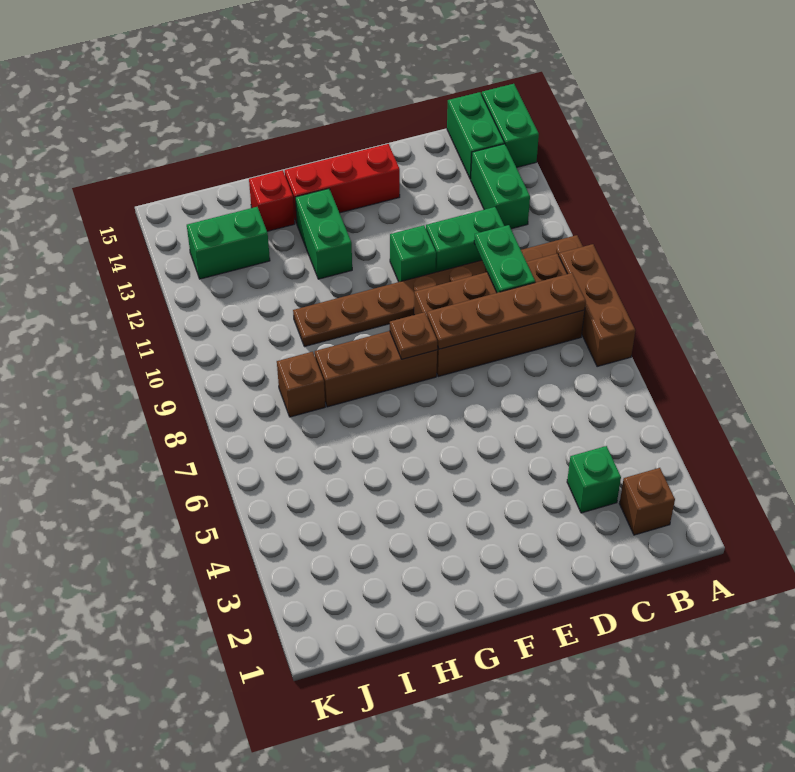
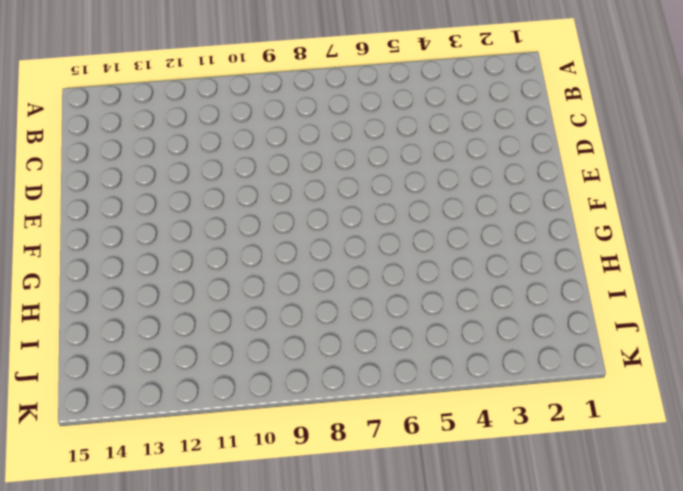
none -> brown brick A7:A9 level 1
none -> brown plate A10:H10 level 1
none -> green brick A14:A15 level 1

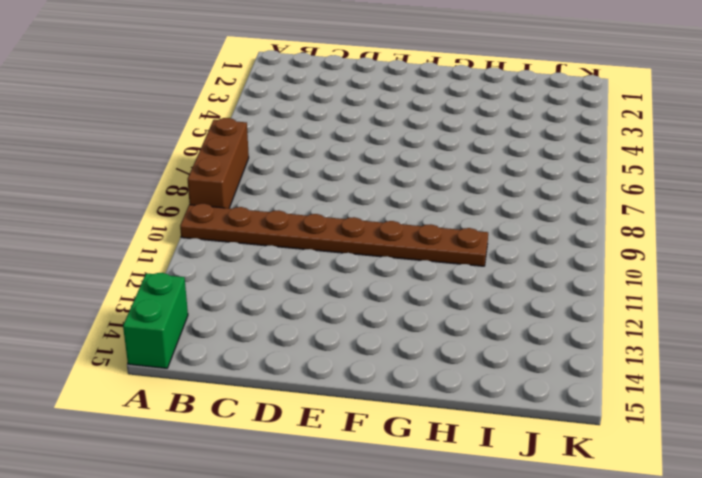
none -> brown brick B2 level 1
none -> brown brick B8:E9 level 1
none -> green brick B12:B13 level 1

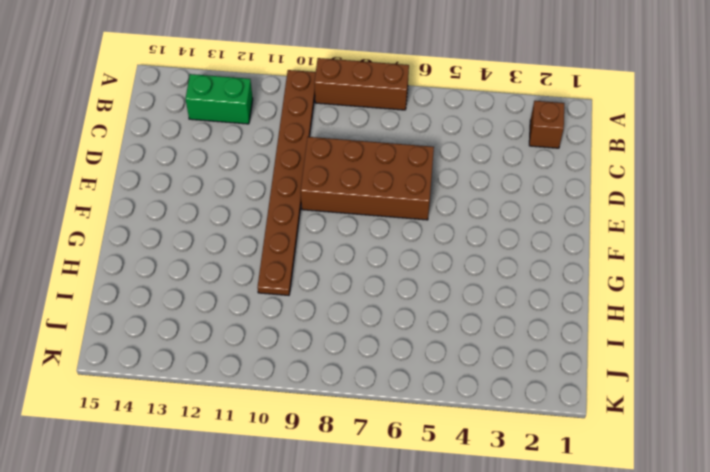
brown brick D6:E9 level 1 -> brown brick B8:E9 level 1
none -> green brick A14:A15 level 1
none -> green brick B14:B15 level 1
none -> green brick C3 level 1

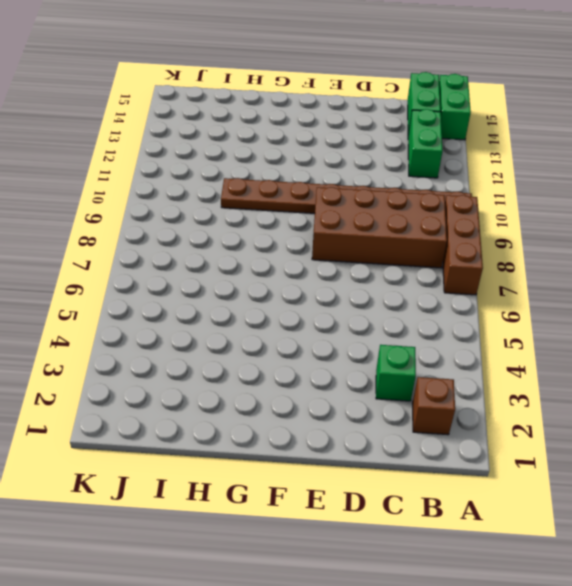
none -> green brick C11:D11 level 1
none -> green brick E11 level 1
none -> red brick E14:G14 level 1

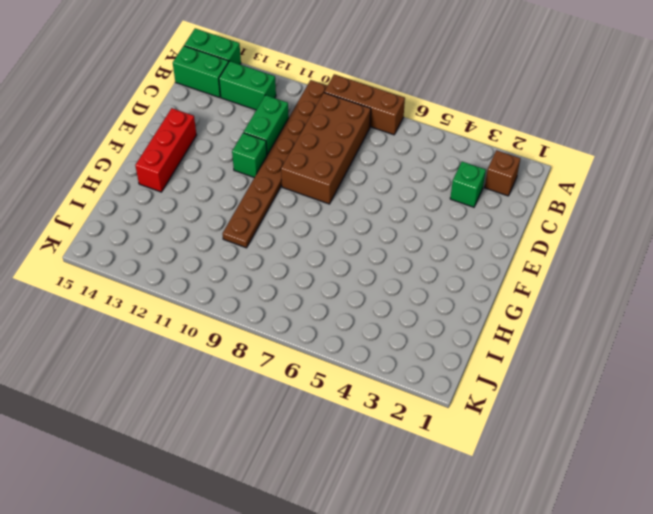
none -> brown brick F8:H8 level 1
none -> green brick G12:G13 level 1
none -> red brick H14 level 1

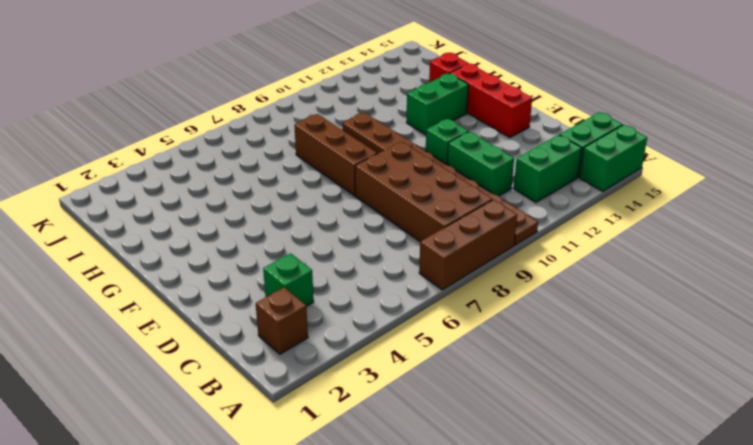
none -> brown brick I8 level 1
none -> green brick I13:J13 level 1
none -> brown plate B8:E8 level 2

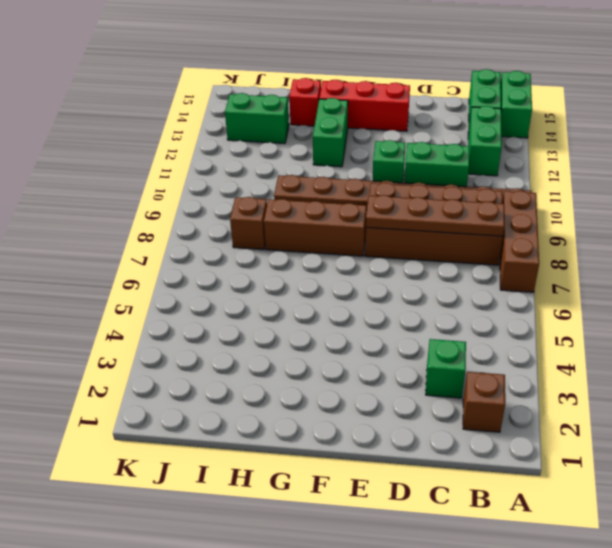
none -> green plate C9:C10 level 2
none -> brown plate F8 level 2

